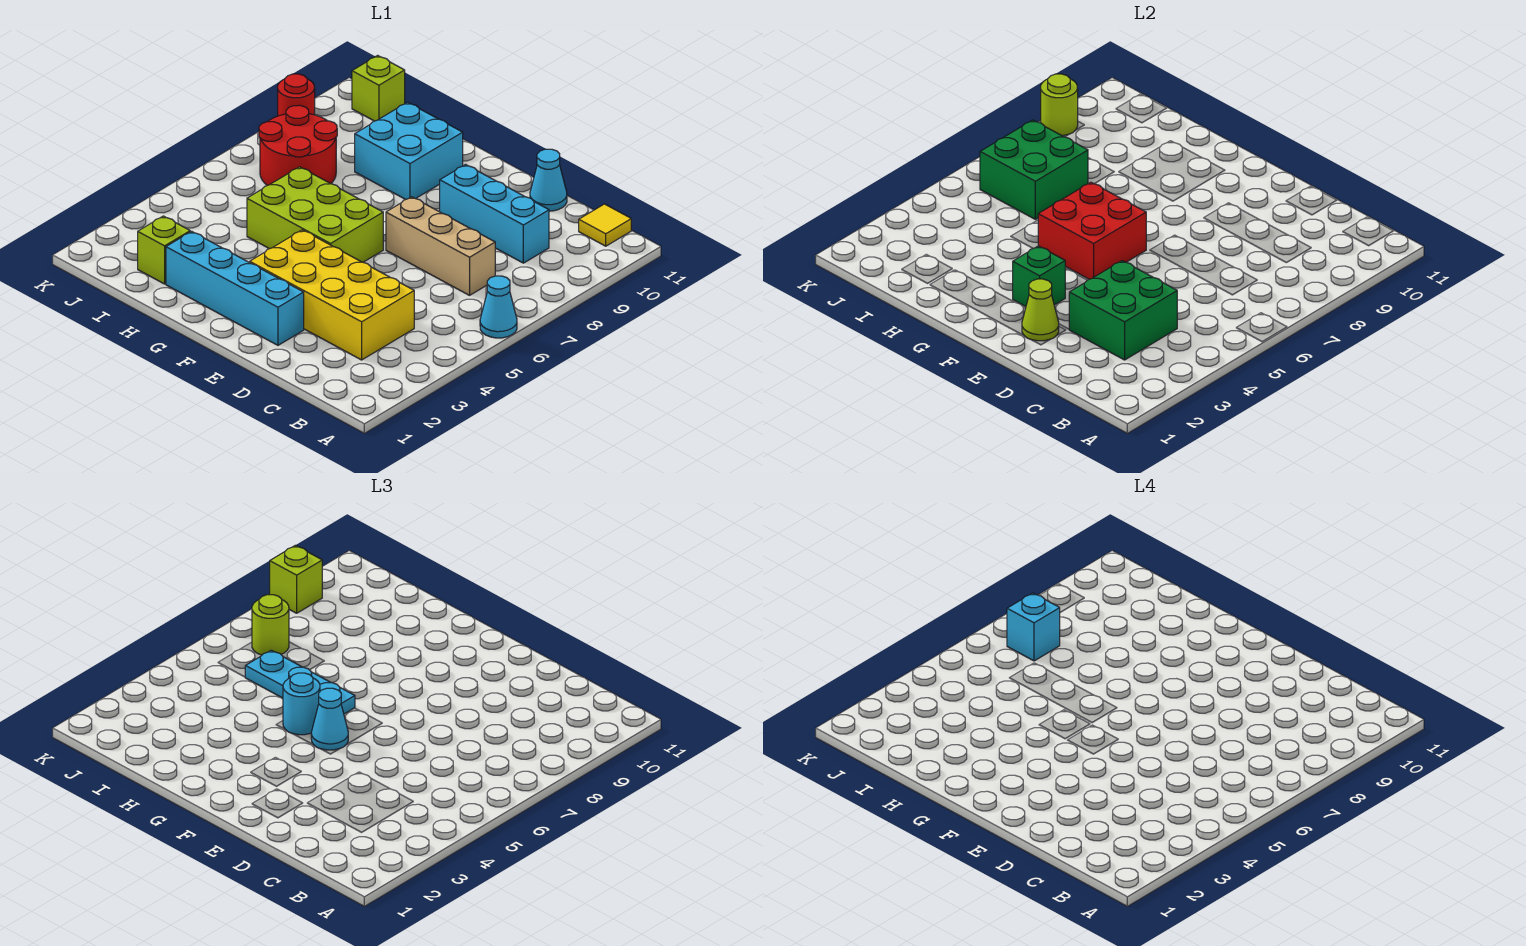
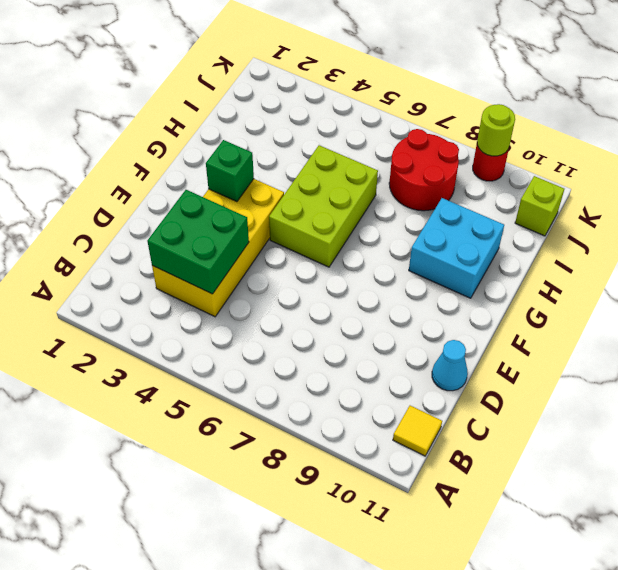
none -> cyan cone A6 level 1
none -> tan brick C7:E7 level 1
none -> cyan brick C9:E9 level 1

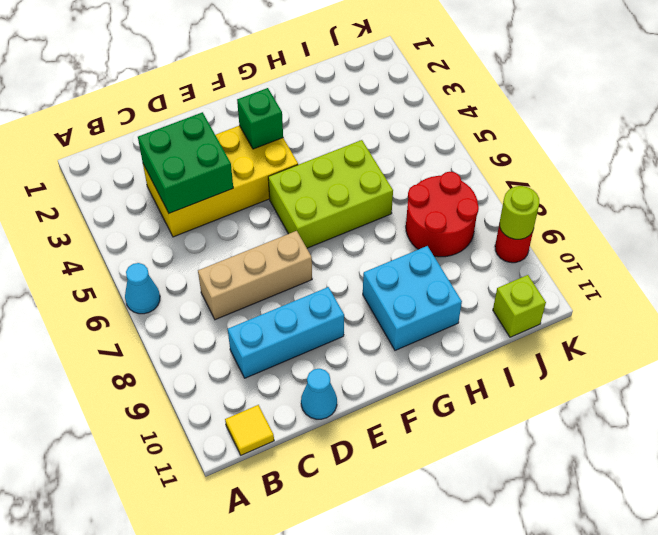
none -> cyan brick E2:H2 level 1
none -> lime brick I2 level 1
none -> lime cone E2 level 2

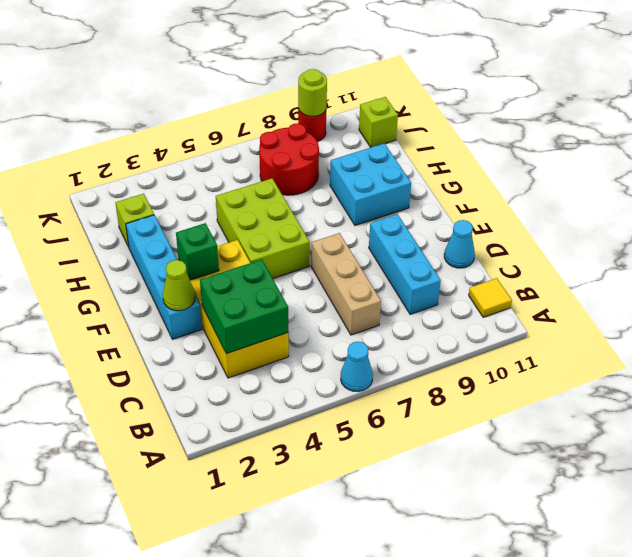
none -> red brick F5:G6 level 2
none -> green brick I6:J7 level 2
none -> cyan cone F5 level 3

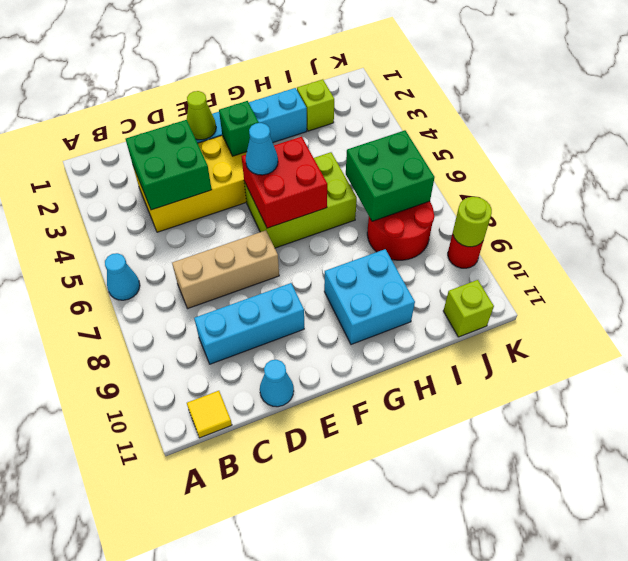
none -> cyan round brick G5 level 3
none -> cyan plate G6:I6 level 3
none -> lime round brick J7 level 3

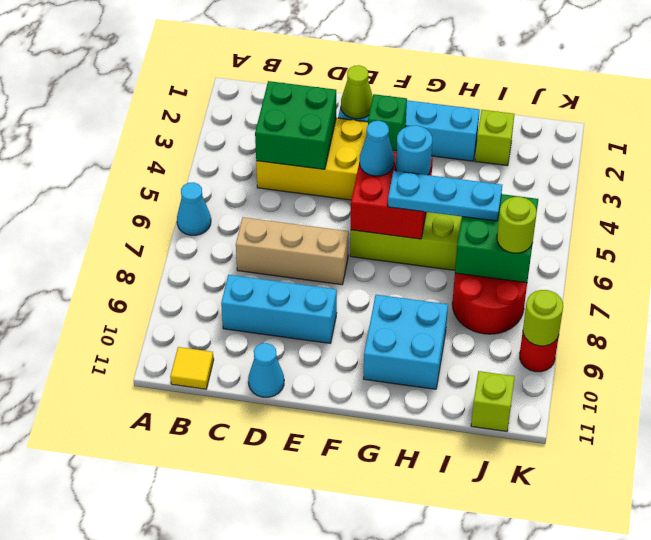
none -> lime brick K9 level 3
none -> cyan brick J7 level 4

